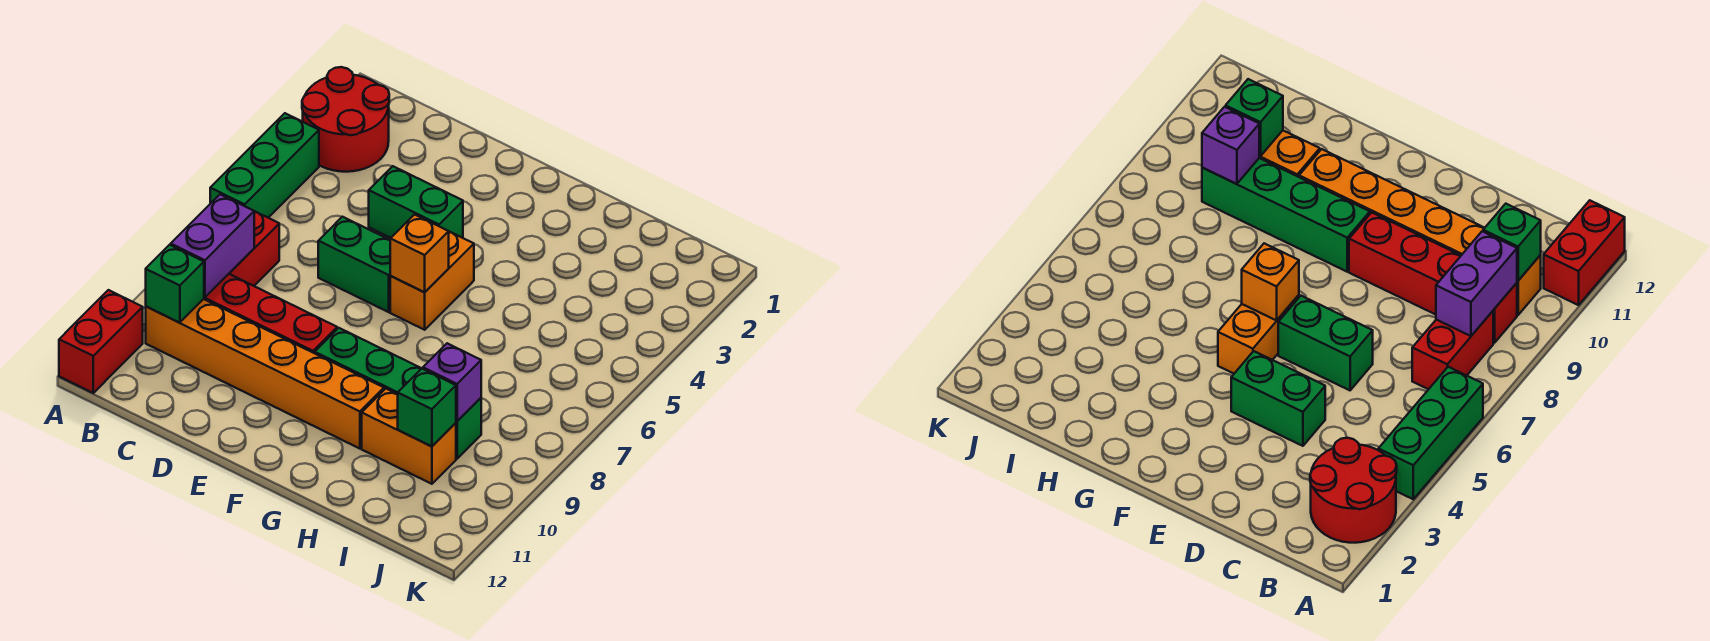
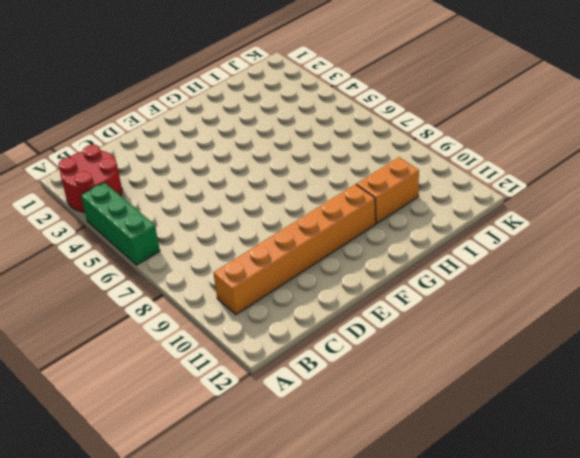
none -> red brick A11:A12 level 1
none -> red brick B7:B8 level 1
none -> red brick B9:E9 level 1

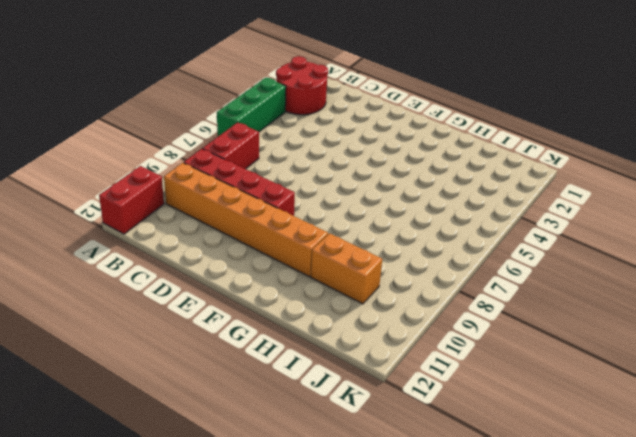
none -> green brick D4:E4 level 1
none -> green brick D6:E6 level 1
none -> orange brick F5:F6 level 1

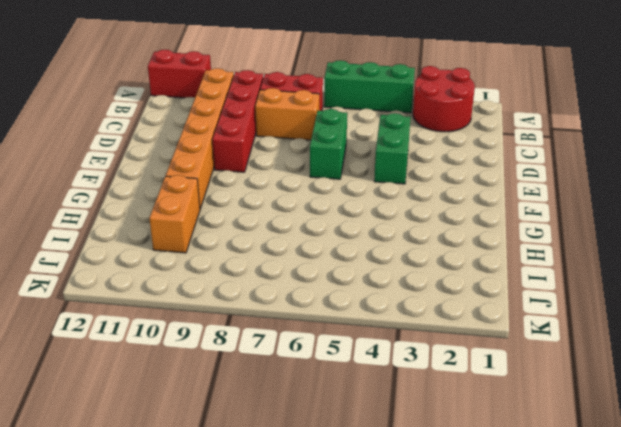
orange brick C7:C8 level 1 -> orange brick F5:F6 level 1
none -> green brick F9:I9 level 1
none -> purple brick B8:B9 level 2
none -> green brick B10 level 2

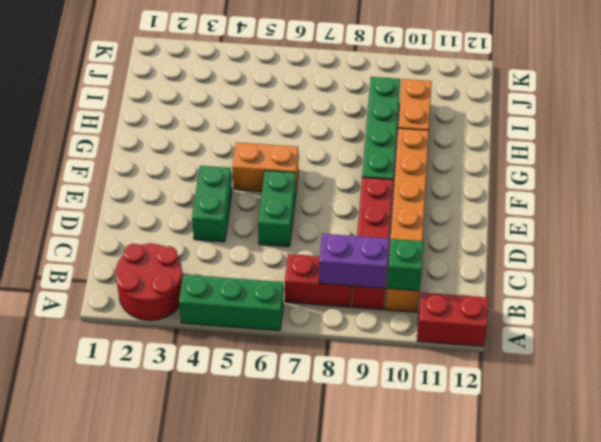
none -> orange brick F6 level 2
none -> purple brick I9 level 2
none -> green brick I10 level 2

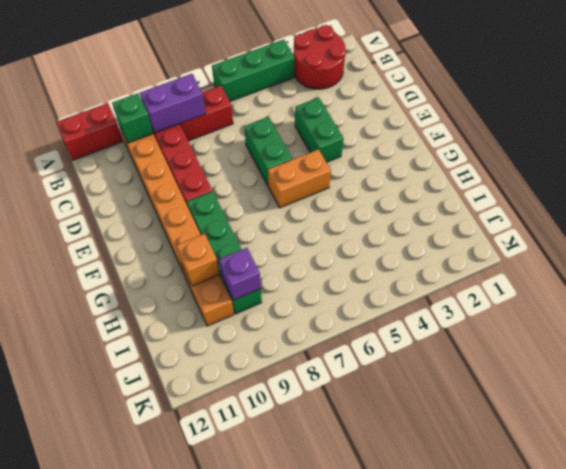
orange brick H10 level 2 -> orange brick F6 level 2
none -> green brick I10 level 2

